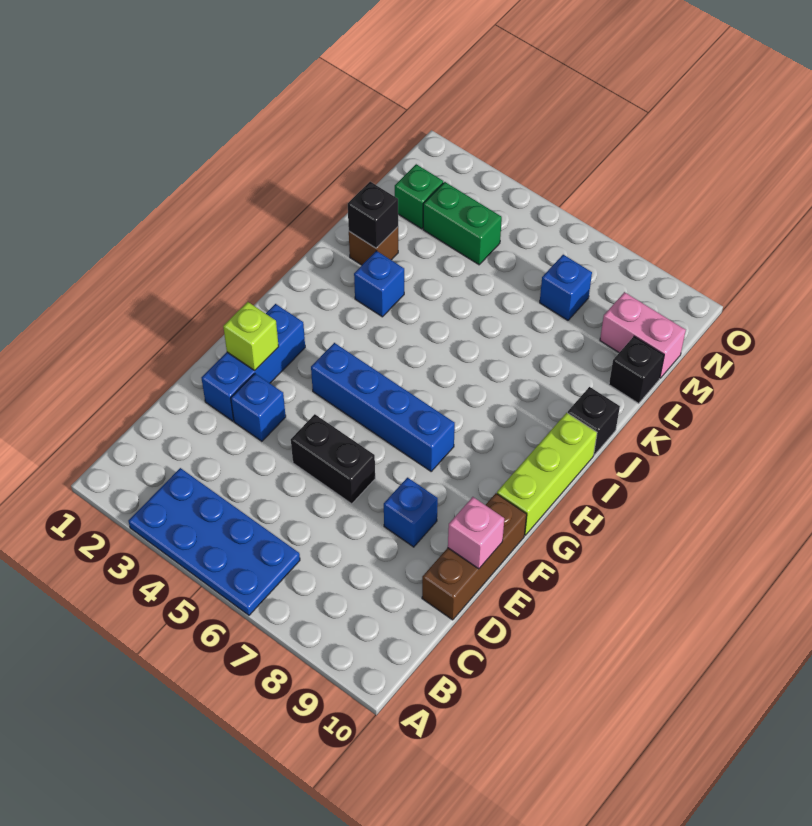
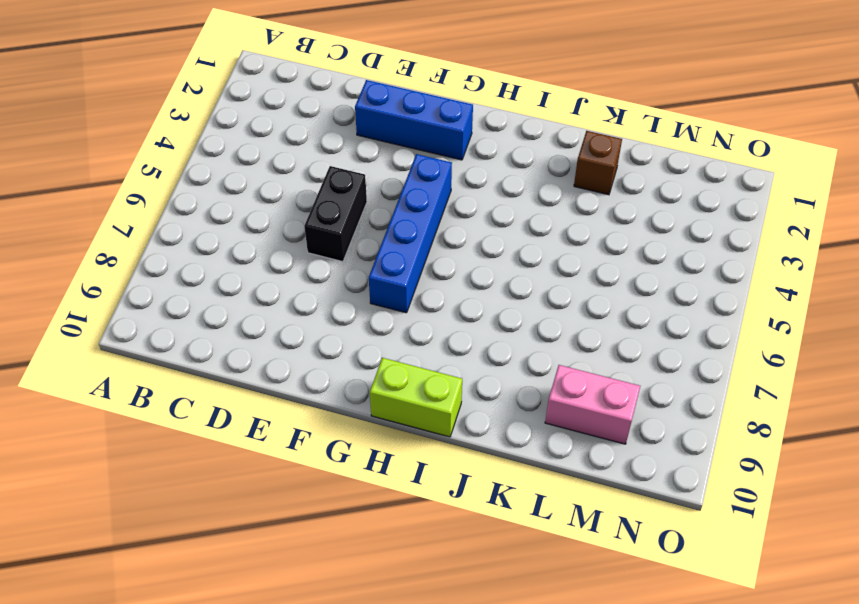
lime brick H10:I10 level 1 -> lime brick G10:I10 level 1
pink brick L9:M9 level 1 -> pink brick M9:M10 level 1
none -> blue plate A3:B6 level 1
none -> brown brick D10:F10 level 1
none -> blue brick E3 level 1

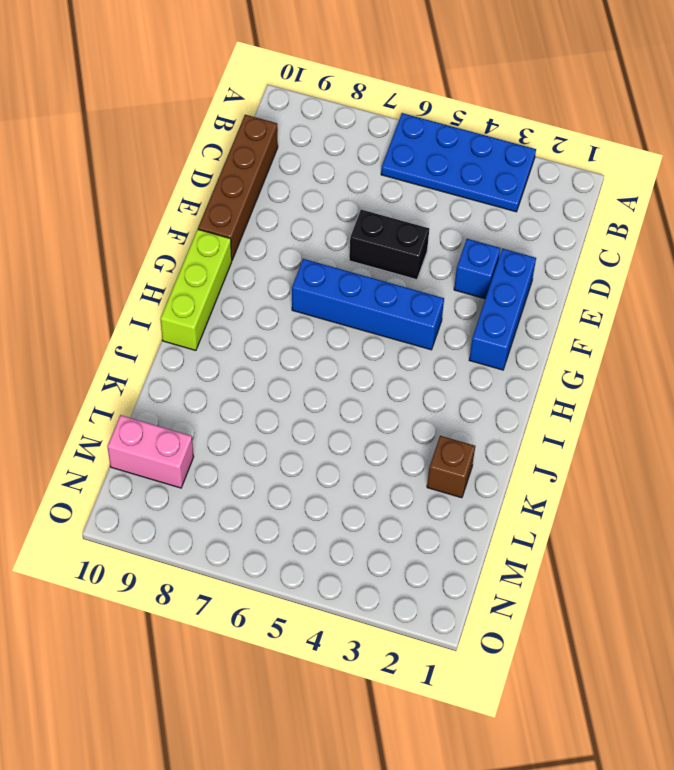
brown brick C10:F10 level 1 -> brown brick D10:F10 level 1
none -> blue brick E8 level 1
none -> blue brick J3 level 1
none -> black brick J10 level 1

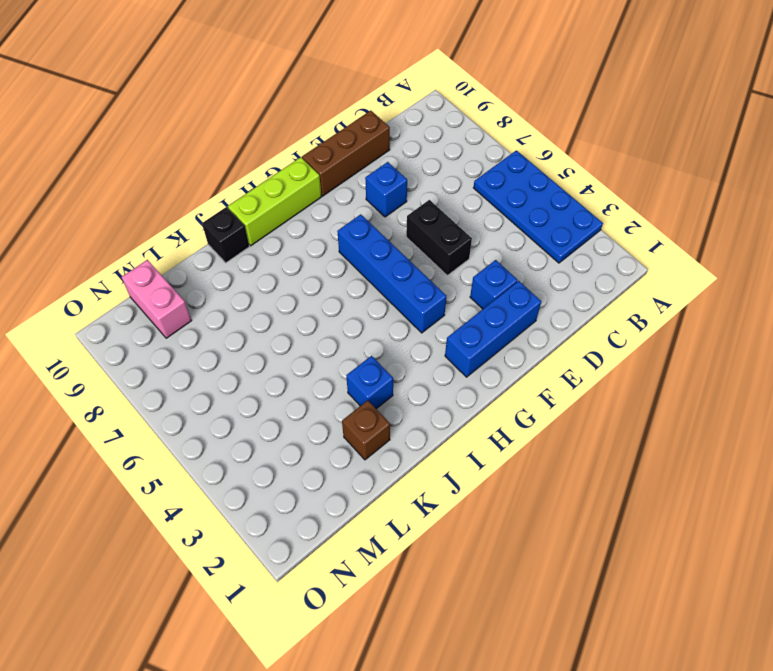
none -> black brick L10 level 1
none -> green brick M2 level 1
none -> green brick M3:M4 level 1

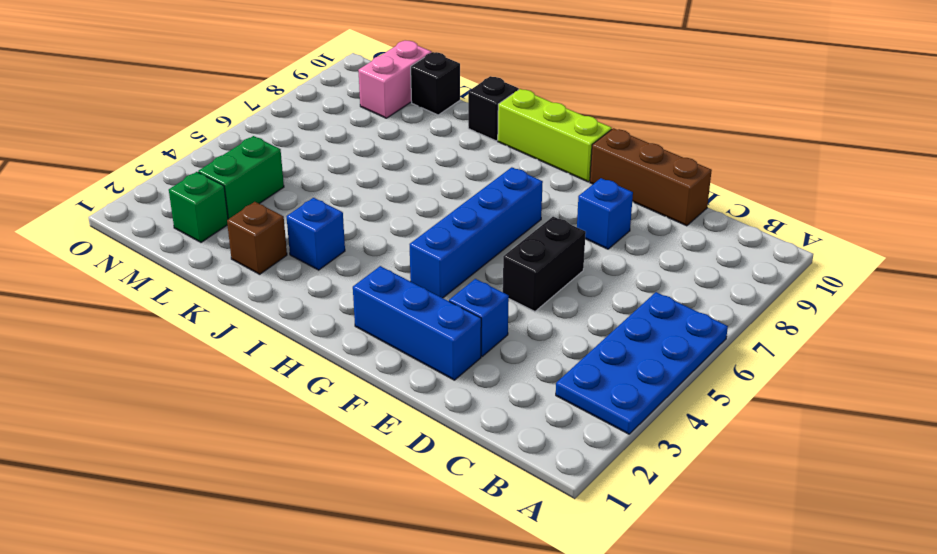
none -> blue brick M7 level 1
none -> pink brick E10 level 2
none -> lime brick F2 level 2

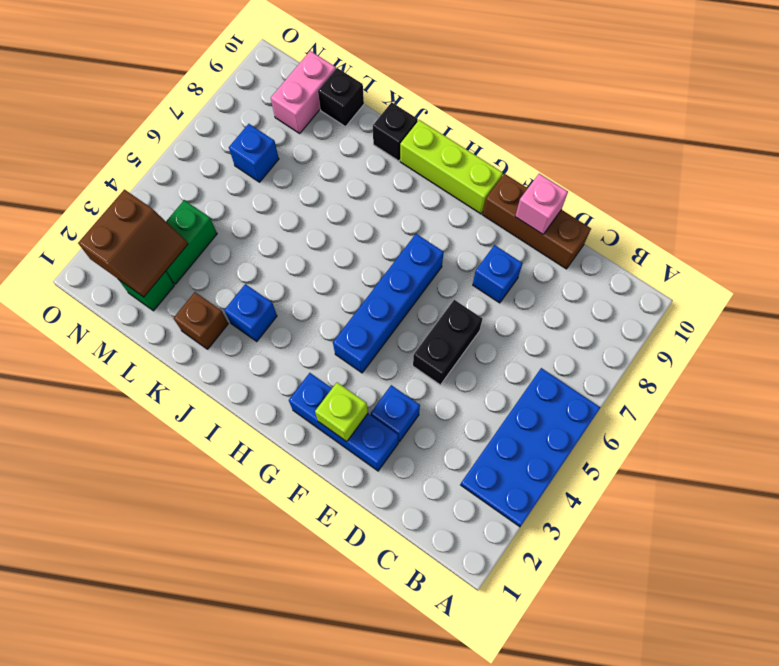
brown slope M2:N3 level 2 top N -> none
none -> black brick K2 level 2

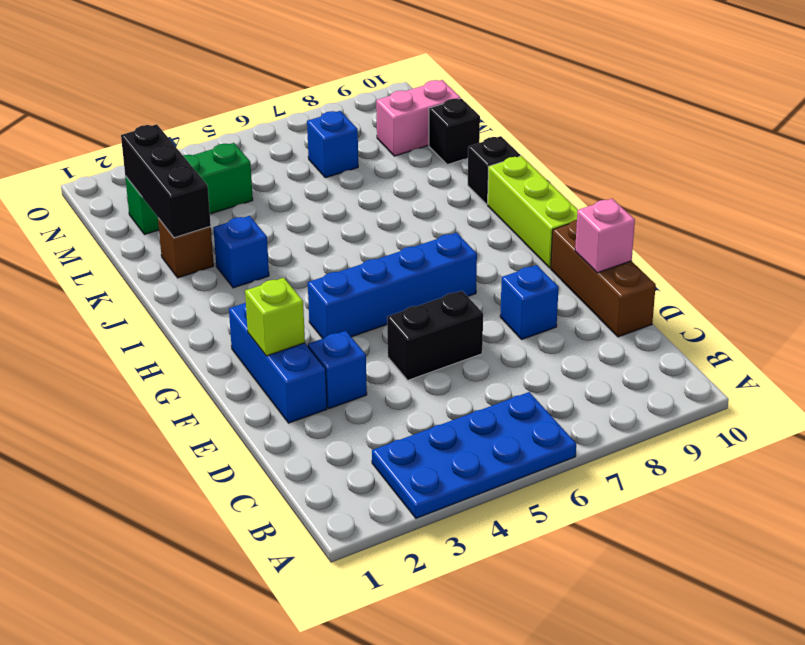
black brick K2:M2 level 2 -> black brick K2 level 2

